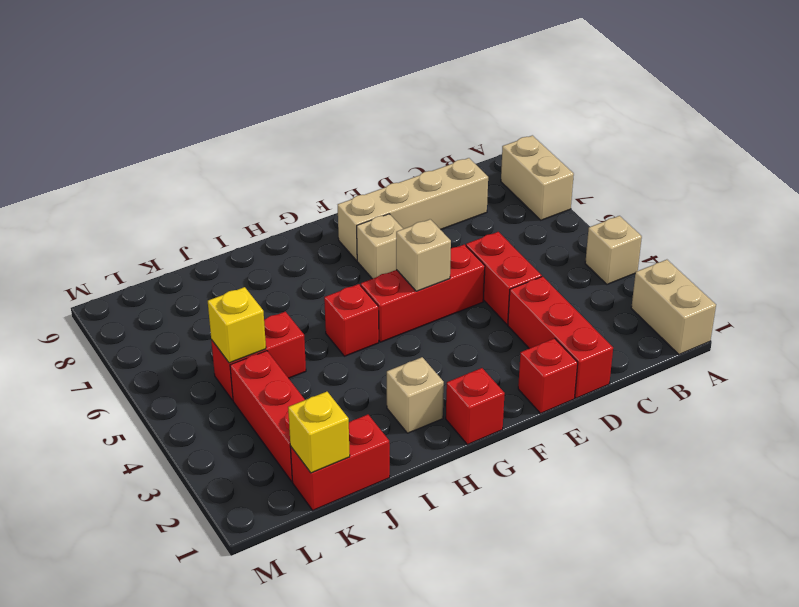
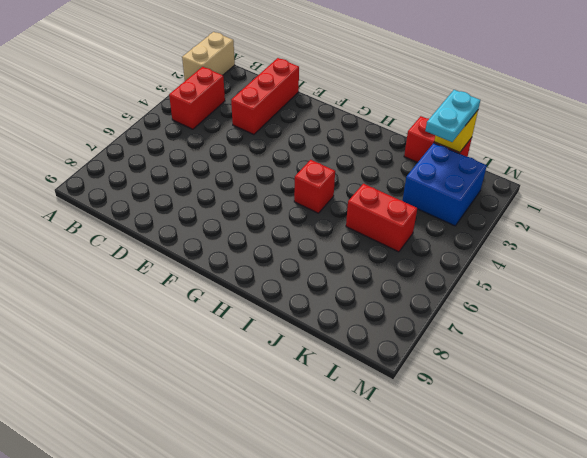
red brick B3:B4 level 1 -> red brick D4:D5 level 1
cyan plate K1:K2 level 3 -> none
blue brick K2:L3 level 1 -> red brick K2:K4 level 1
none -> tan brick A4 level 1
none -> tan brick A7:A8 level 1
none -> tan brick C8:F8 level 1

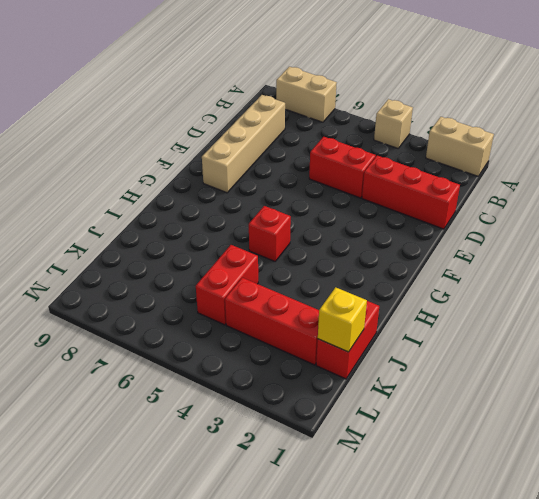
none -> red brick E1 level 1
none -> red brick E5:G5 level 1
none -> tan brick F7 level 1

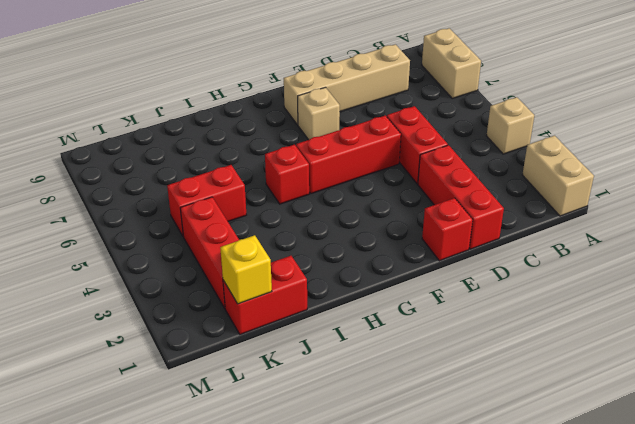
none -> red brick G1 level 1
none -> tan brick H2 level 1
none -> tan brick F5 level 2

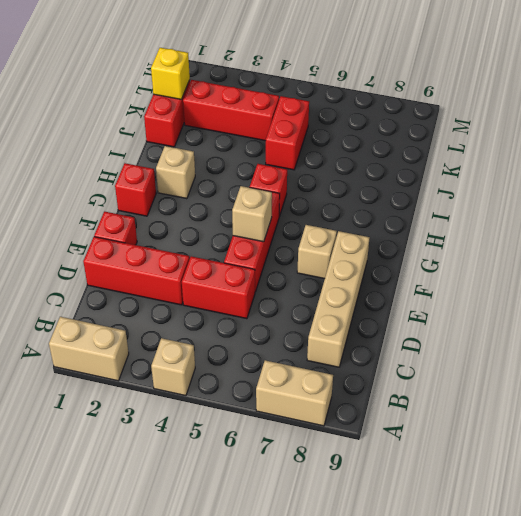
none -> yellow brick K5 level 2

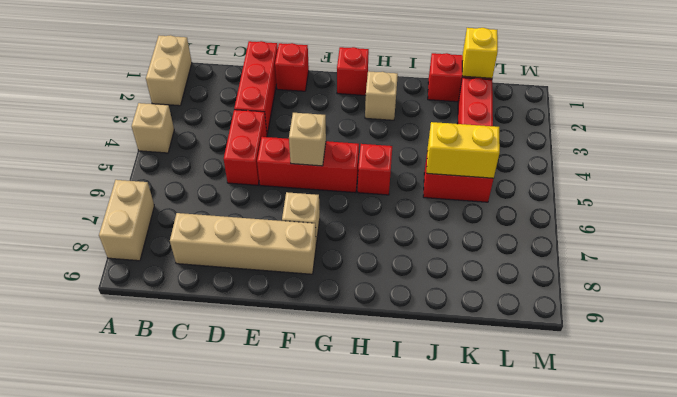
yellow brick J5:K5 level 2 -> yellow brick K5 level 2

